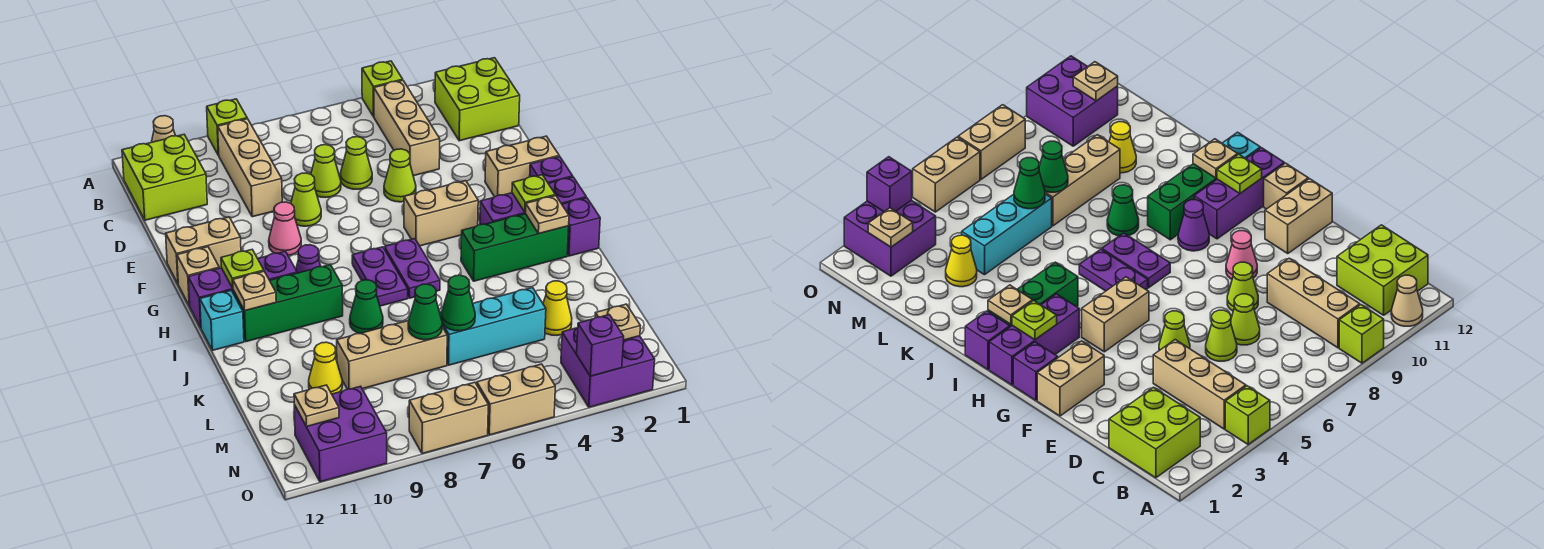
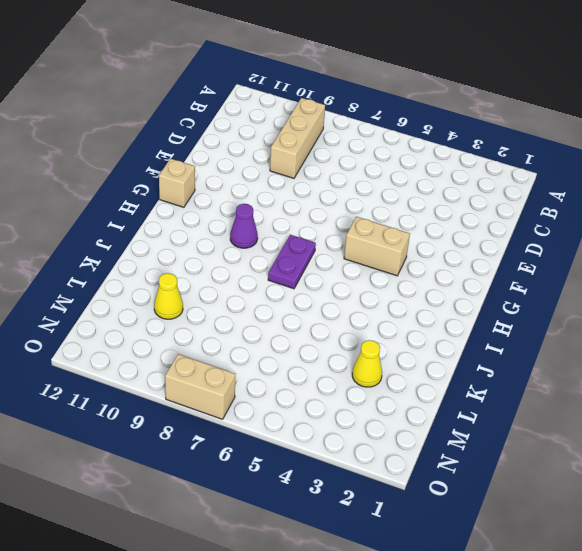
none -> lime brick A4 level 1
none -> lime brick A9 level 1
none -> tan cone A11 level 1
none -> lime brick B1:C2 level 1

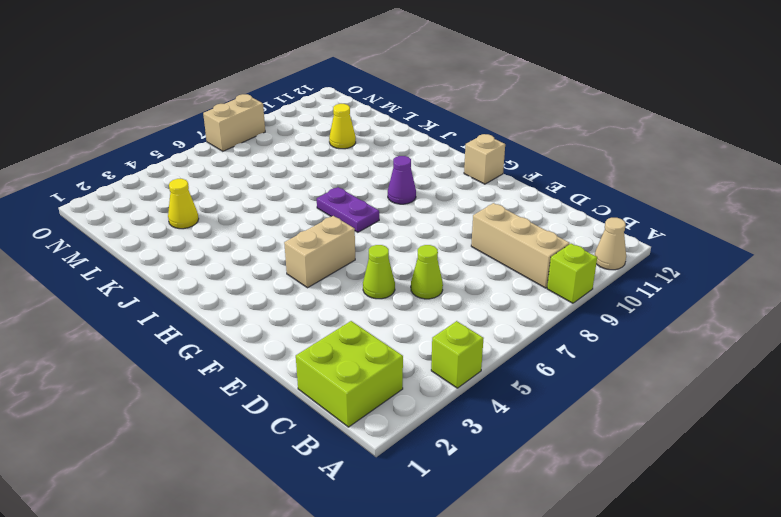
none -> tan brick B4:D4 level 1
none -> lime brick B11:C12 level 1
none -> lime cone D7 level 1
none -> lime cone E8 level 1

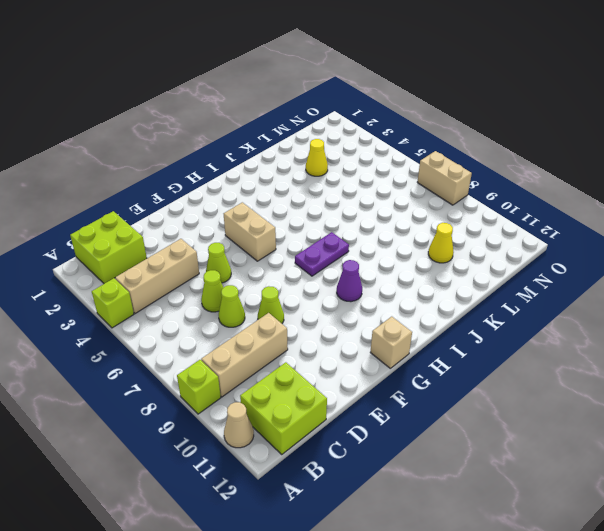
none -> tan brick F1:F2 level 1
none -> pink cone F9 level 1
none -> tan brick F11:F12 level 1
none -> purple brick G1 level 1

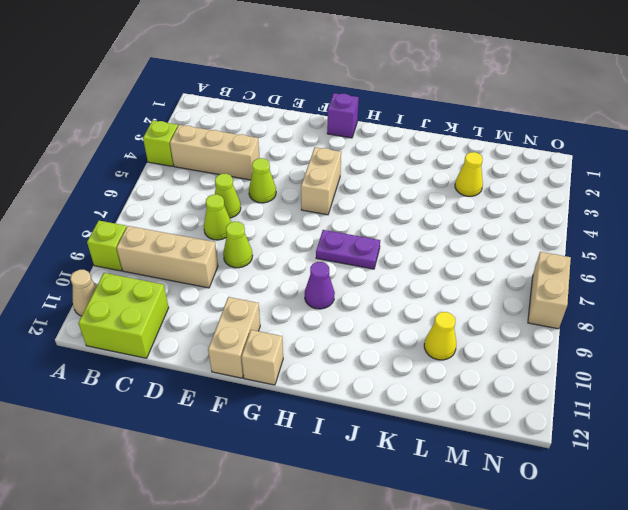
none -> lime brick B1:C2 level 1
none -> tan brick F1:F2 level 1
none -> pink cone F9 level 1
none -> purple brick H1:H3 level 1

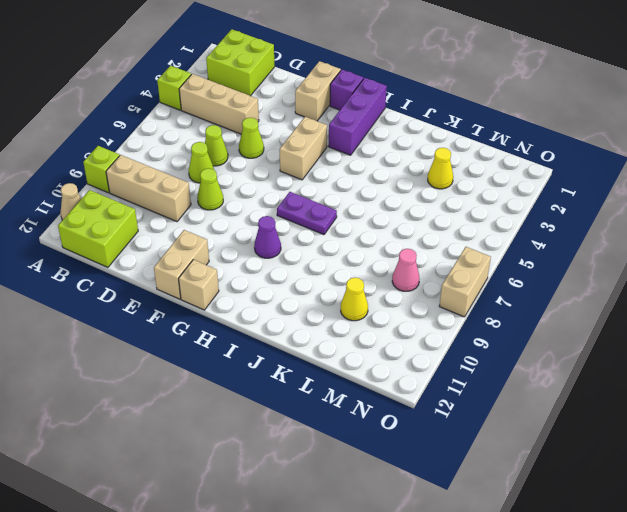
pink cone M8 level 1 -> pink cone F9 level 1
none -> purple plate H6:I6 level 1
none -> purple brick H10:H12 level 1
none -> purple brick I1 level 1
none -> green brick I2:I4 level 1

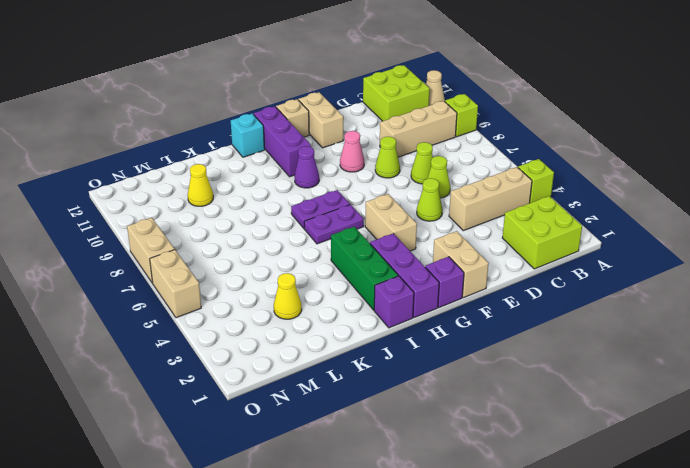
none -> green brick I9:I11 level 1
none -> green cone J8 level 1
none -> cyan brick L4:L6 level 1
none -> tan brick L7:L9 level 1

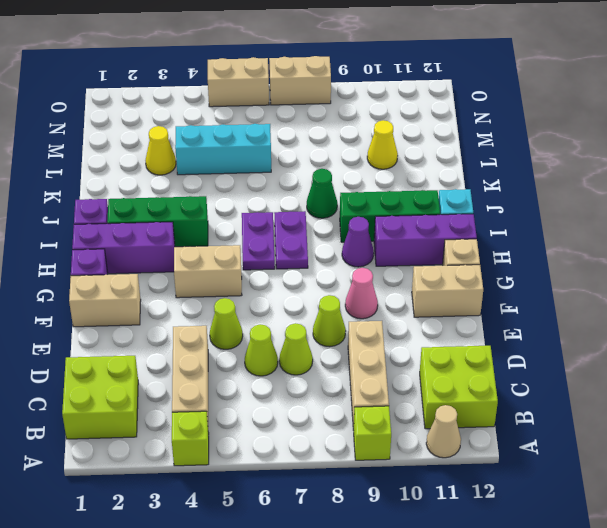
none -> tan brick L7:L9 level 1
none -> purple brick N2:O3 level 1
none -> purple brick N10:O11 level 1
none -> lime plate H2 level 2

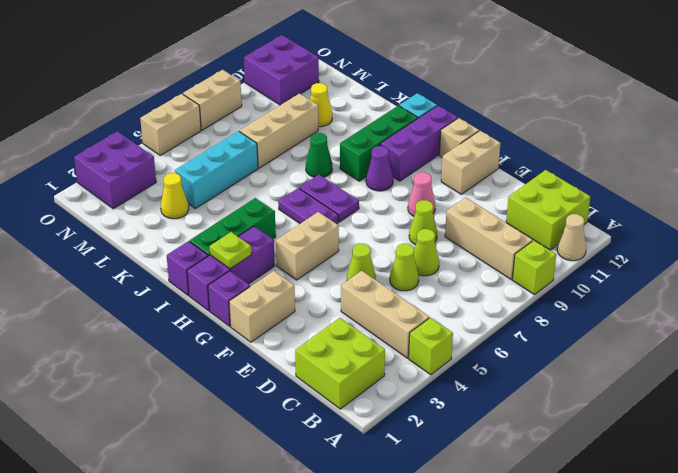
none -> lime plate H11 level 2
none -> tan plate I2 level 2
none -> tan plate I11 level 2
none -> green cone L6 level 2

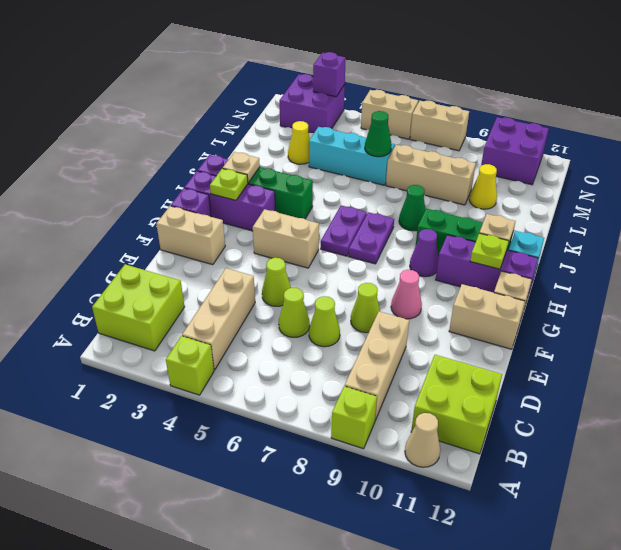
none -> green cone L7 level 2
none -> tan plate N2 level 2
none -> tan plate N11 level 2

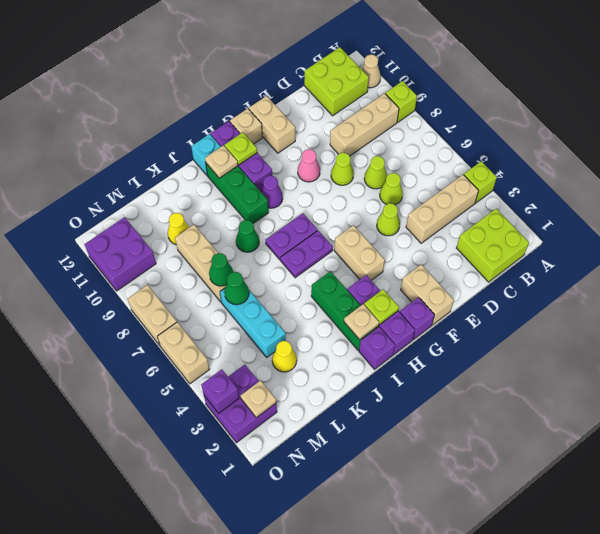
none -> tan plate N11 level 2

